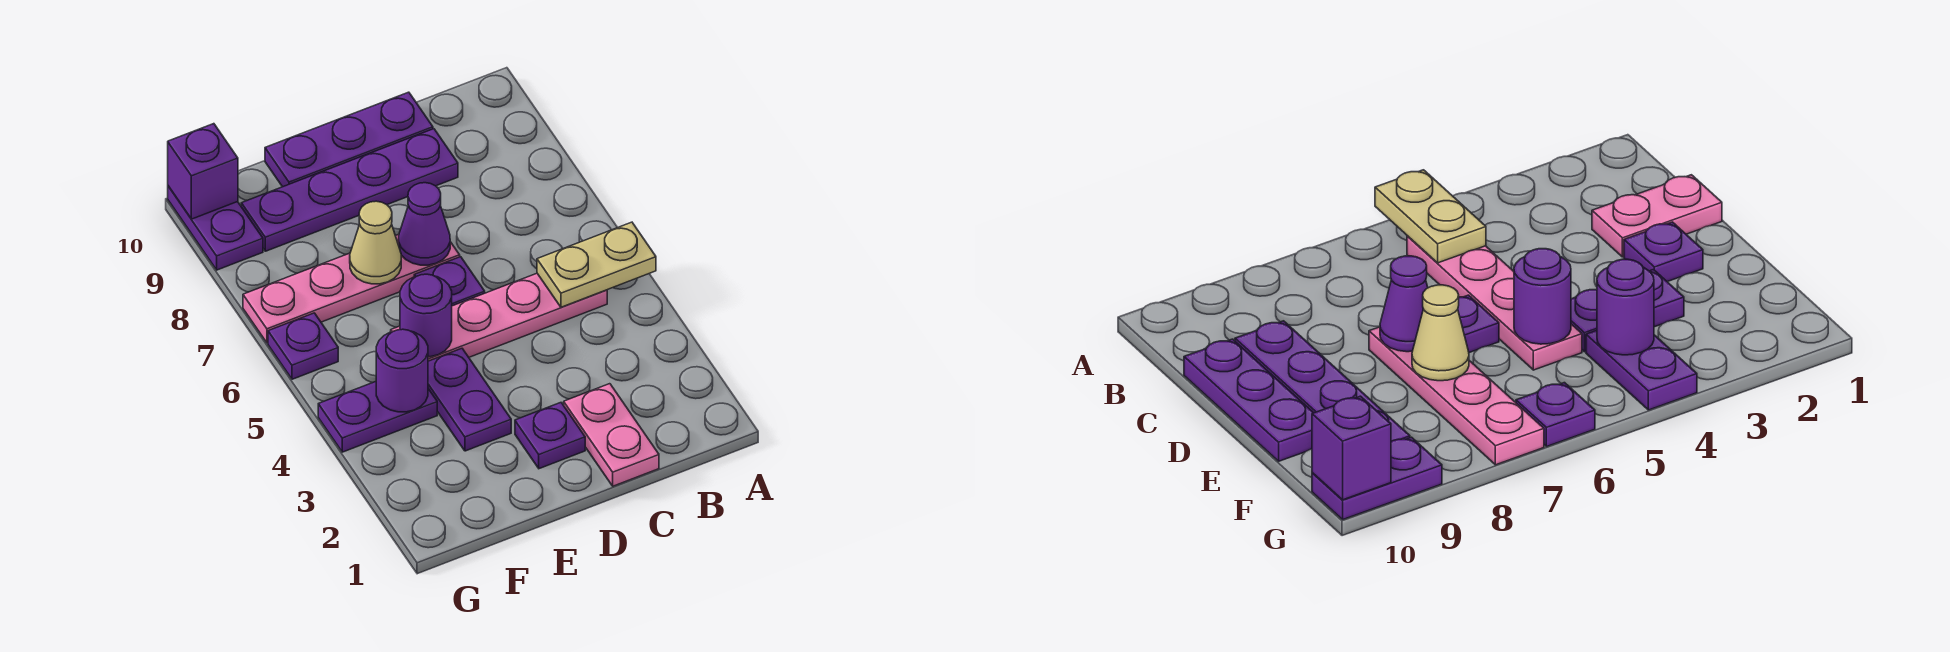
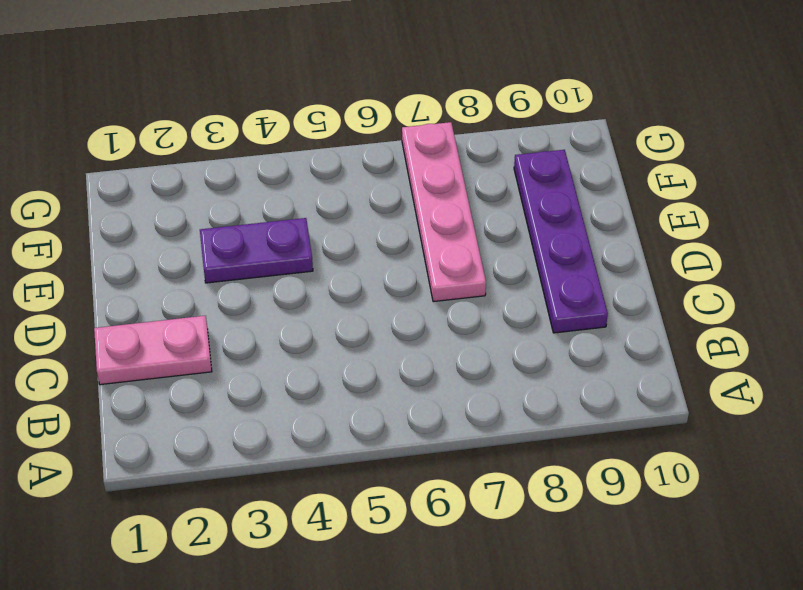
none -> pink plate B5:E5 level 1
none -> purple plate C10:E10 level 1
none -> purple plate D2 level 1

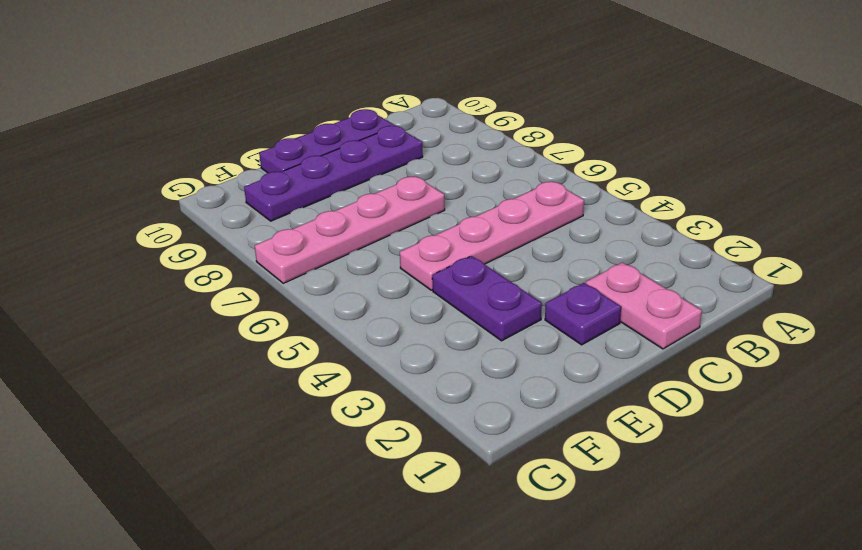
none -> purple plate D6 level 1
none -> purple plate F4:G4 level 1
none -> purple plate G6 level 1

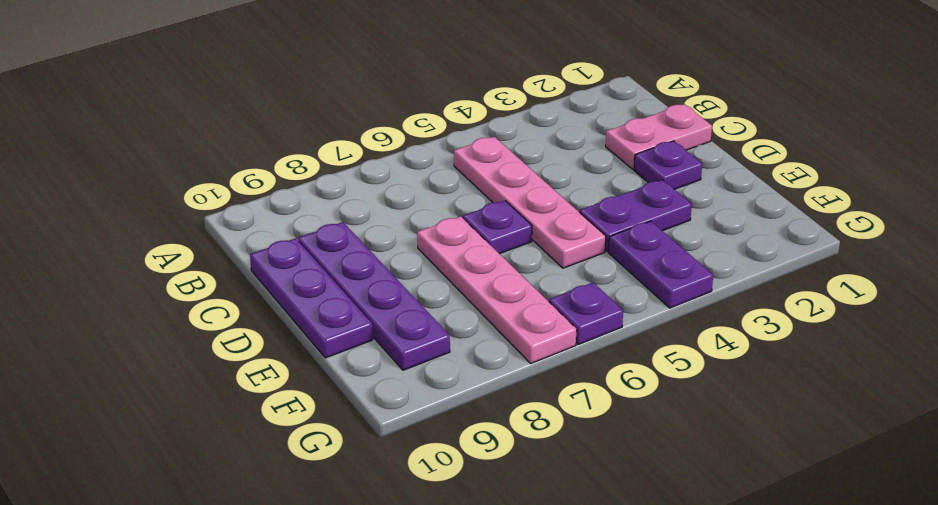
none -> purple plate G9:G10 level 1
none -> tan plate A5:B5 level 2
none -> purple cone D7 level 2

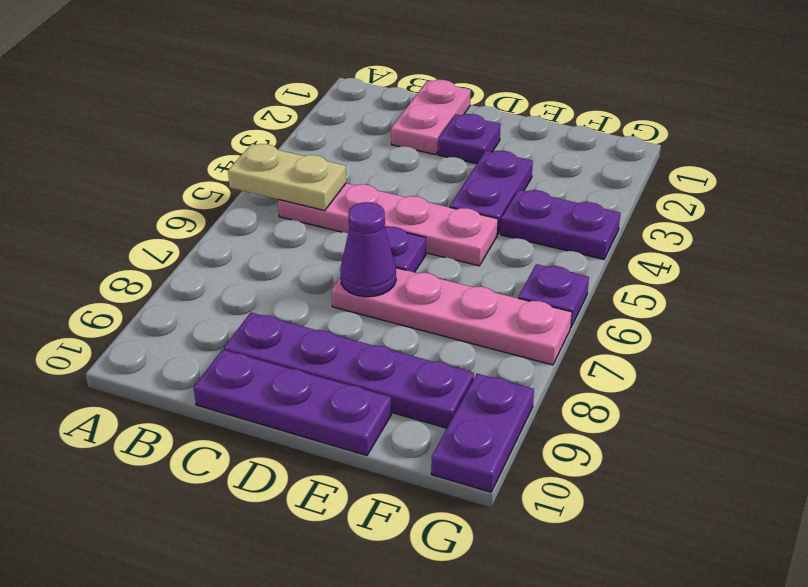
none -> purple round brick E5 level 2
none -> tan cone E7 level 2
none -> purple round brick F4 level 2

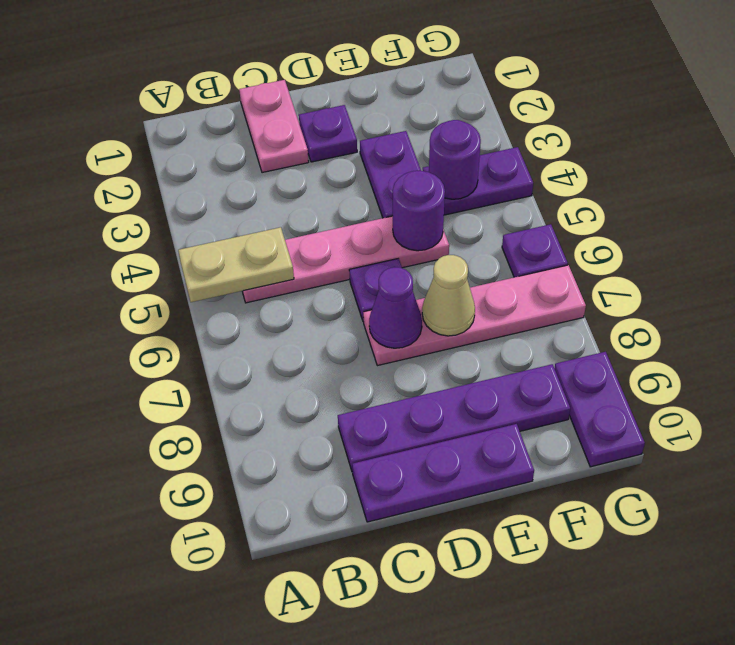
none -> purple brick G10 level 2

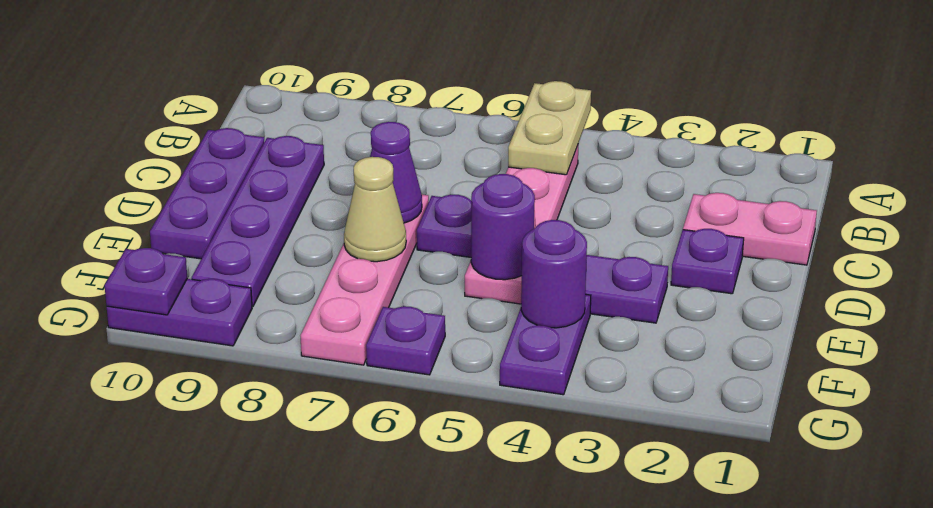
purple plate G10 level 2 -> purple brick G10 level 2

